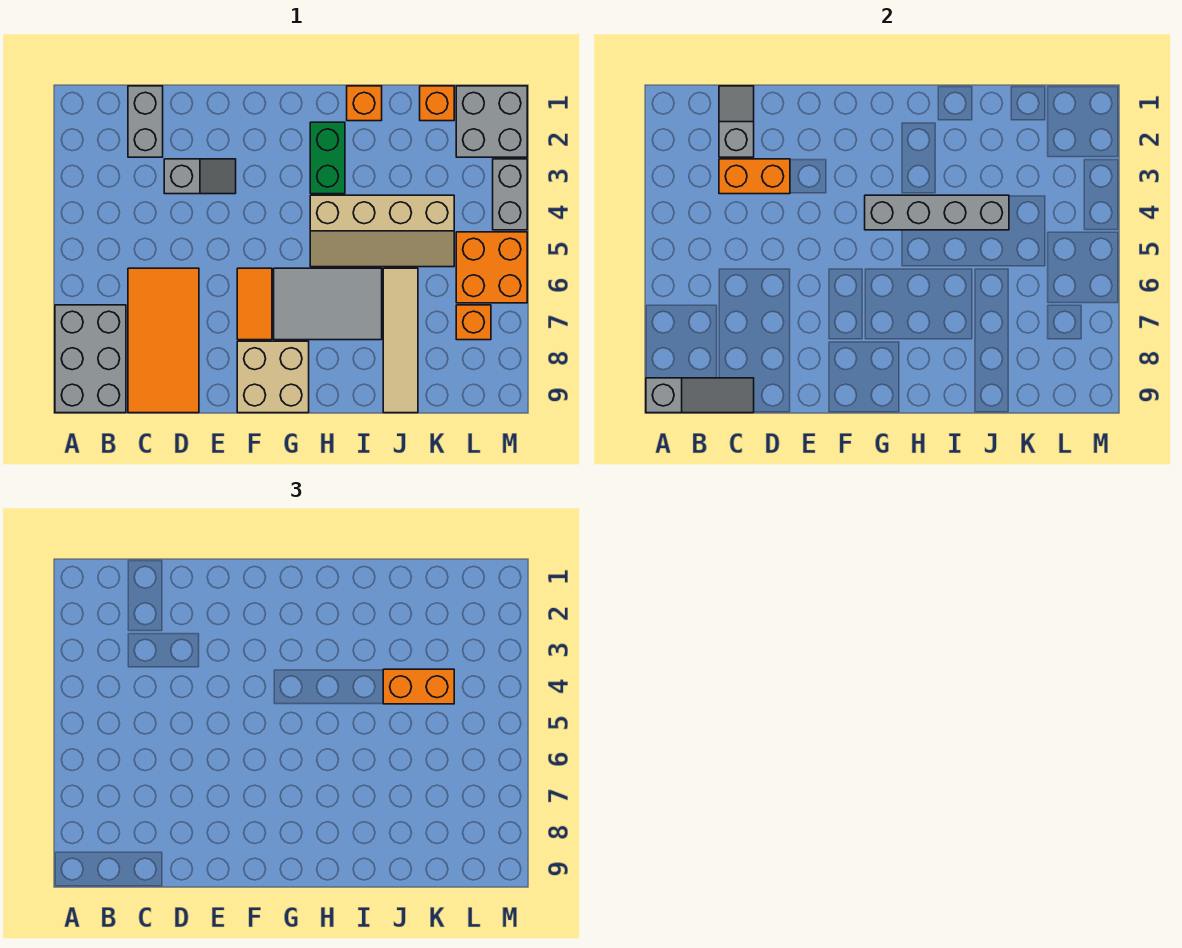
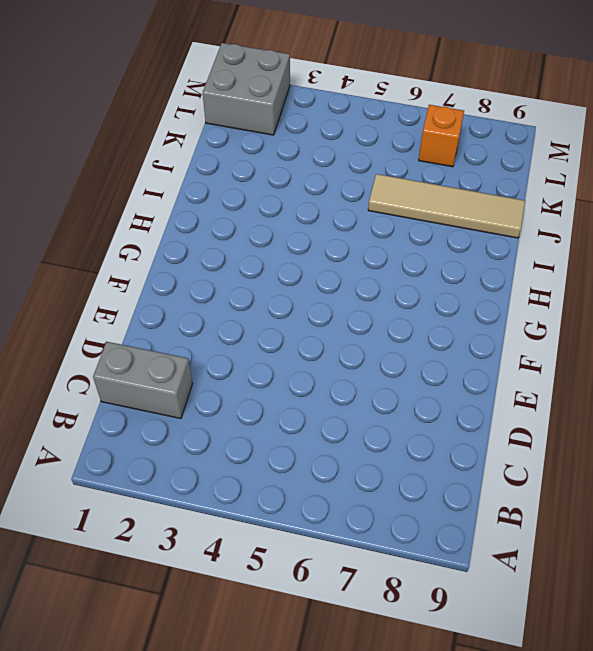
none -> grey brick A7:B9 level 1
none -> orange tile C6:D9 level 1
none -> grey slope D3:E3 level 1 top D

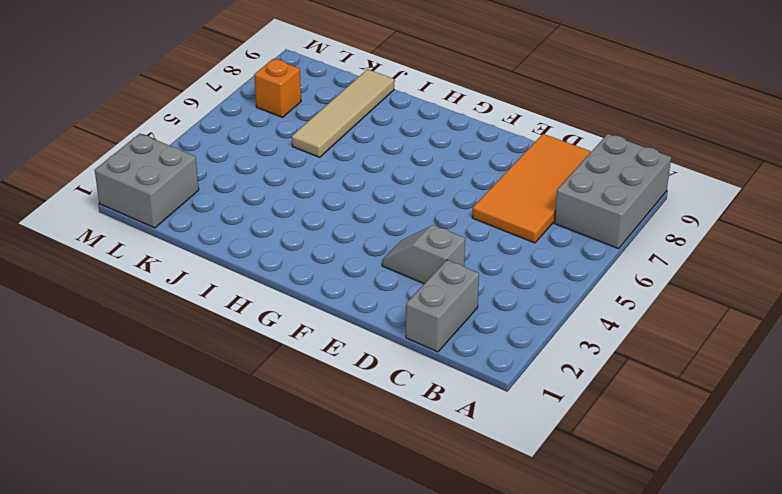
none -> orange tile F6:F7 level 1
none -> tan brick F8:G9 level 1
none -> grey tile G6:I7 level 1

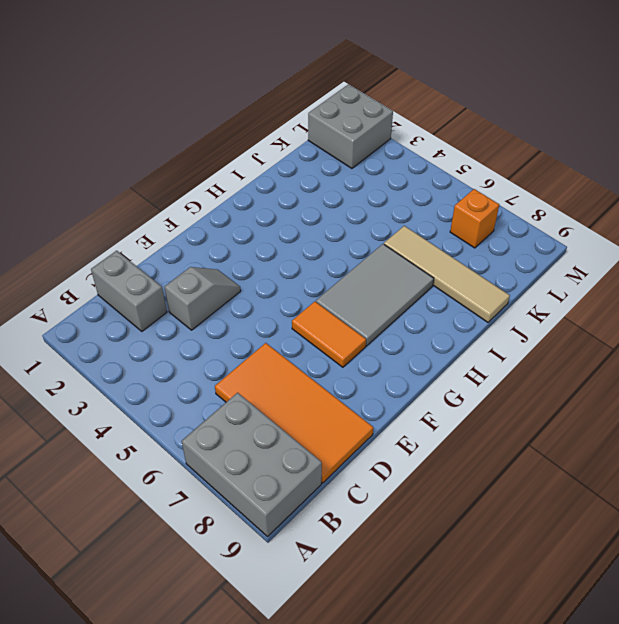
none -> tan brick F8:G9 level 1
none -> green brick H2:H3 level 1
none -> tan slope H4:K5 level 1 top 4

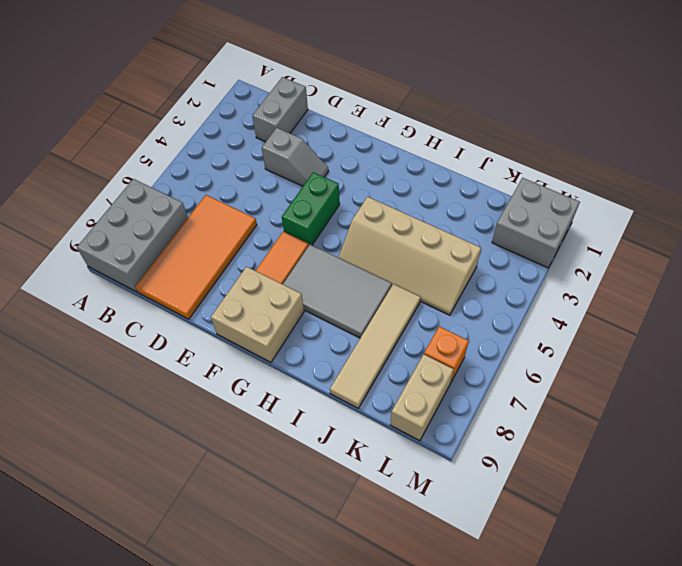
green brick F4:F5 level 1 -> green brick H2:H3 level 1
tan brick L8:L9 level 1 -> none
none -> orange brick I1 level 1
none -> orange brick K1 level 1
none -> orange brick L5:M6 level 1

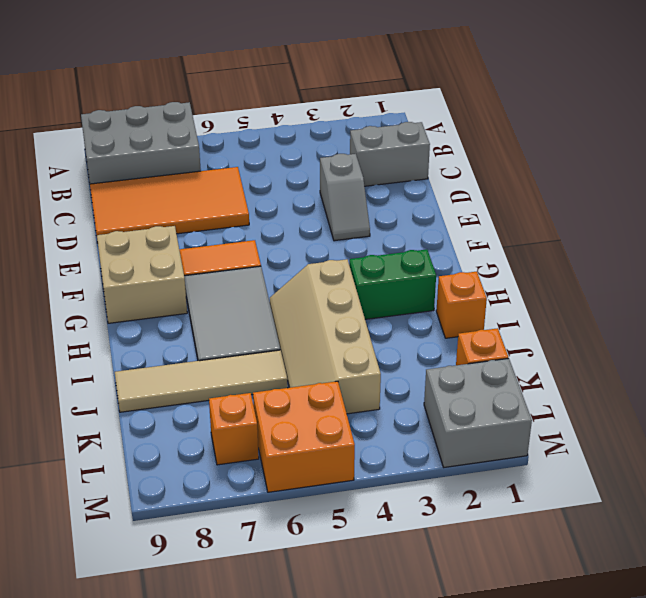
none -> grey brick M3:M4 level 1
none -> grey slope A9:C9 level 2 top A
none -> grey slope C1:C2 level 2 top 2

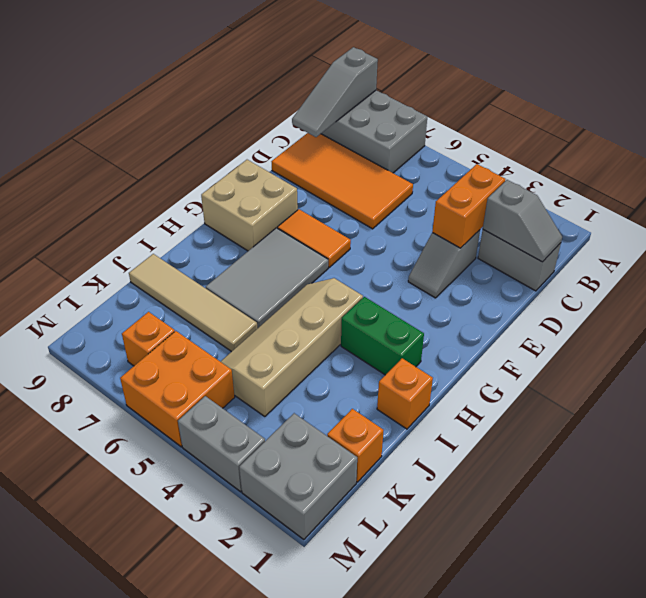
none -> grey brick G4:J4 level 2
none -> orange brick J4:K4 level 3

